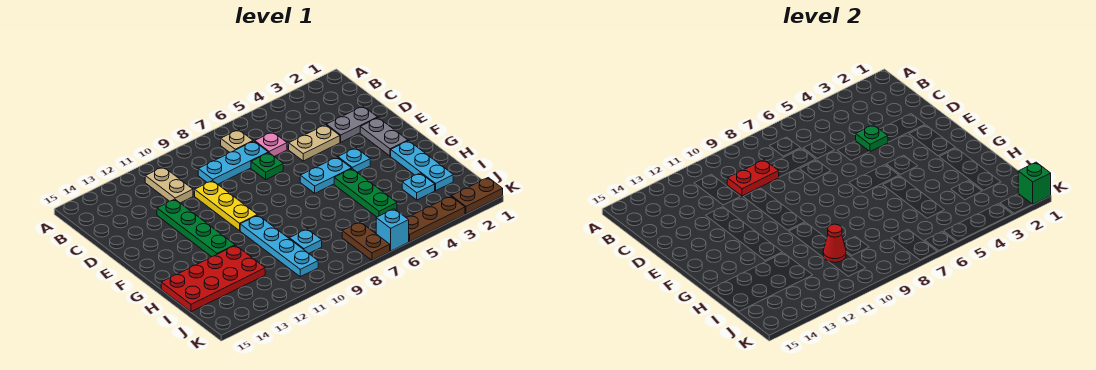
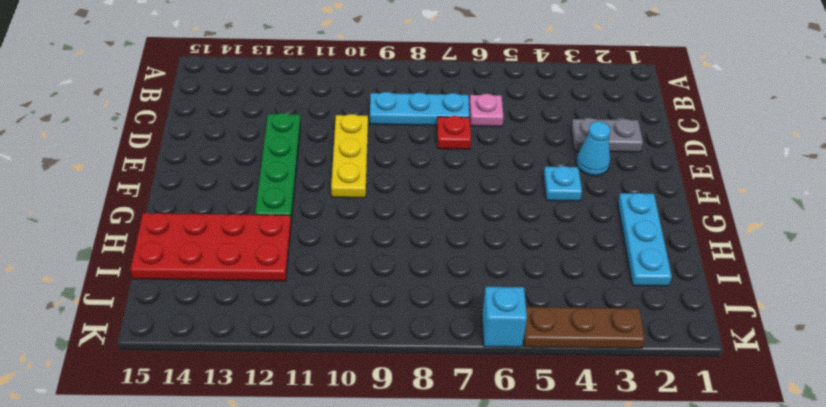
red plate D7 level 1 -> green plate D7 level 1
cyan cone E3 level 1 -> none
none -> tan plate B7 level 1
none -> tan plate B11:C11 level 1
none -> tan plate D4:D5 level 1

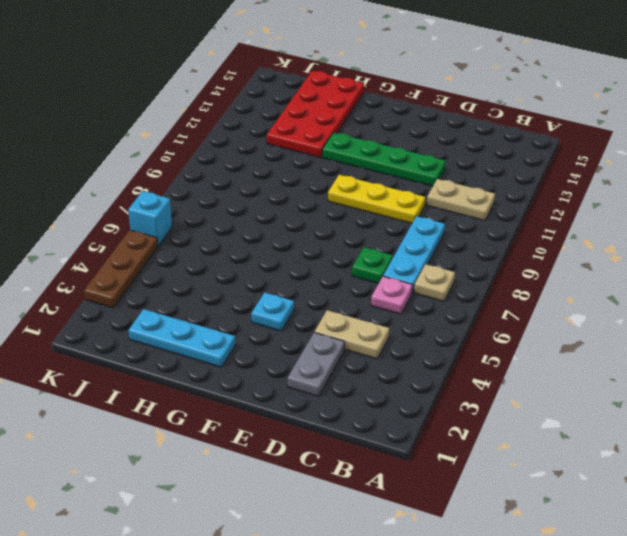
tan plate C4:D4 level 1 -> tan plate D4:D5 level 1
none -> grey plate E2:F2 level 1
none -> cyan plate F5:F6 level 1
none -> green plate G5:I5 level 1

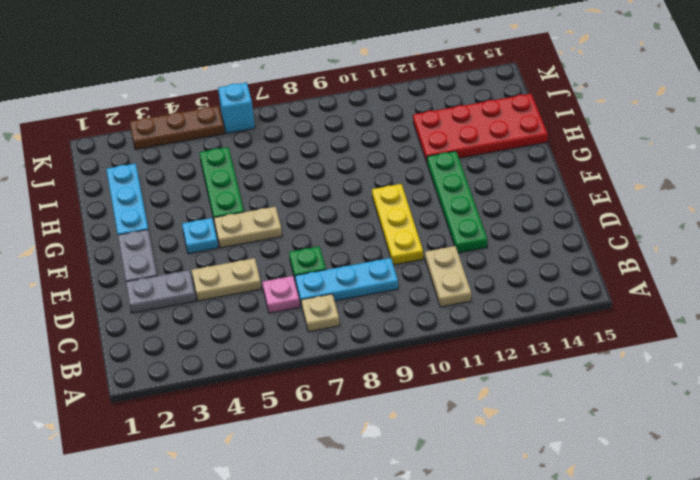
tan plate F5:F6 level 1 -> cyan plate F5:F6 level 1
none -> cyan plate G10:J10 level 1
none -> cyan plate I3 level 1
none -> cyan plate I9 level 1

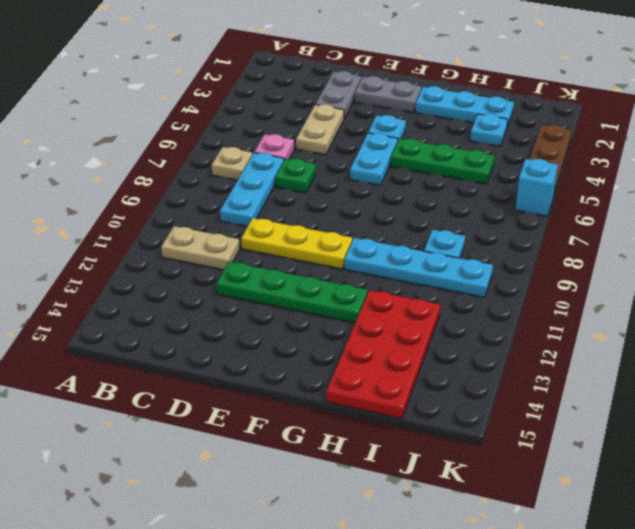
none -> brown plate J7:K7 level 1
none -> brown plate K1:K2 level 1
none -> red plate C9:C10 level 2

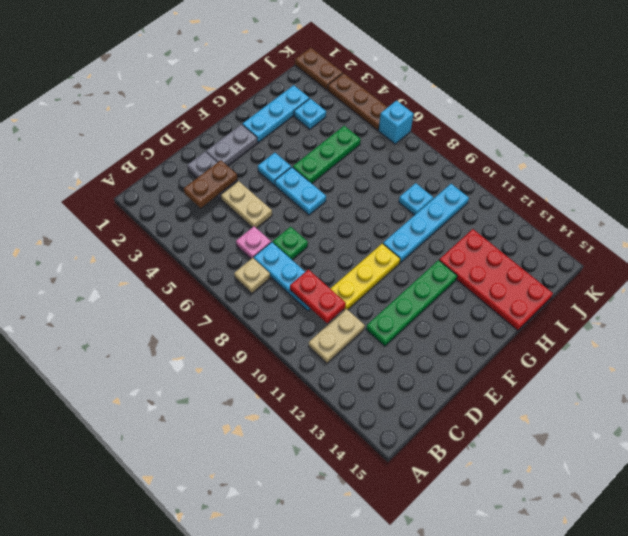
brown plate C3:D3 level 2 -> brown plate J7:K7 level 1
none -> green plate D4 level 2
none -> red cone I10 level 2
none -> green brick K1 level 2

